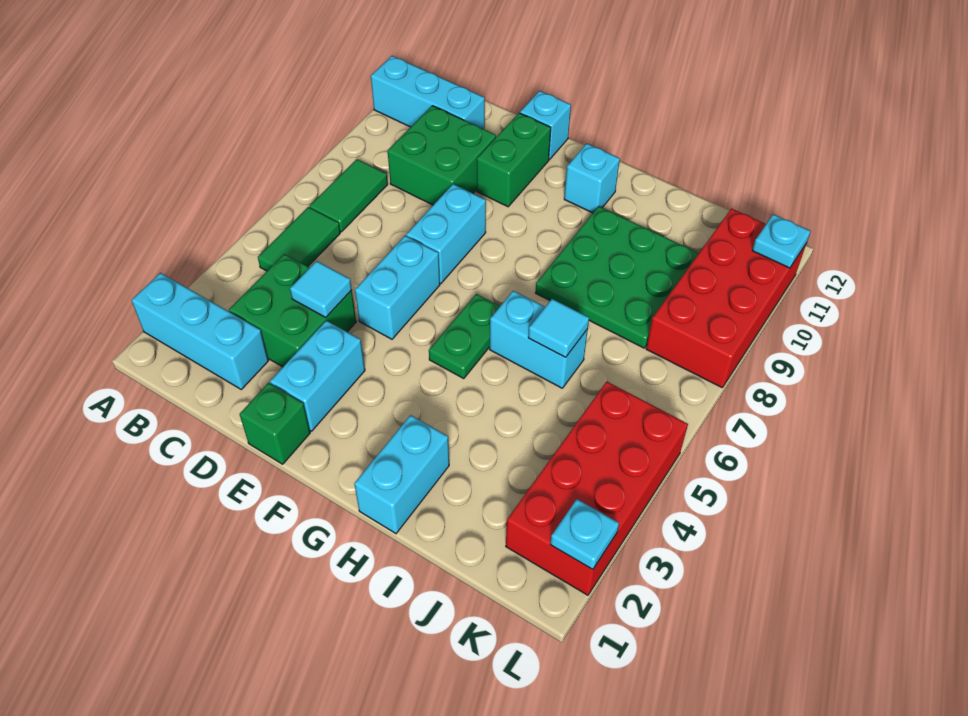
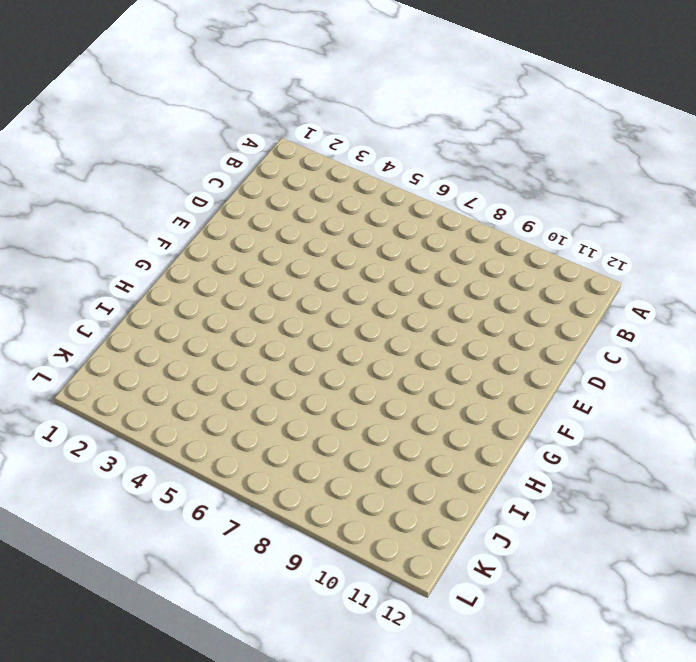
none -> cyan brick A2:C2 level 1
none -> cyan brick A11:C11 level 1
none -> green tile B5:B6 level 1

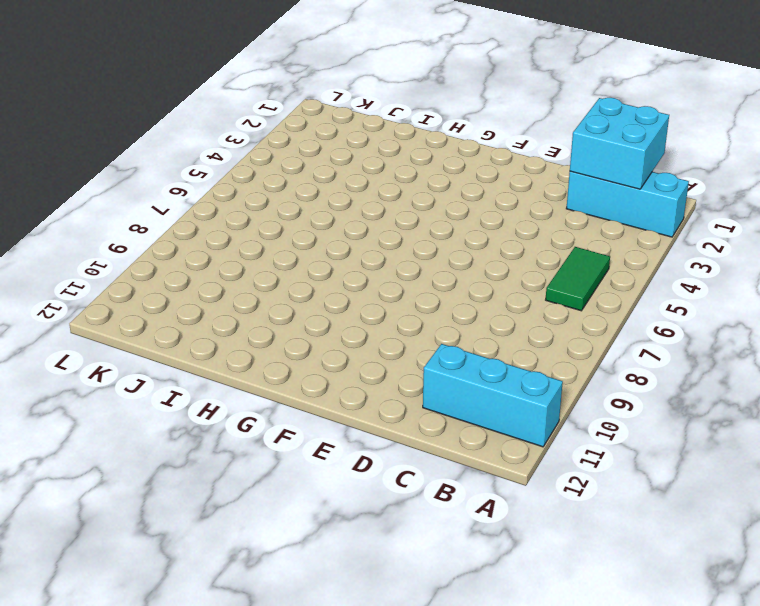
cyan brick B1:C2 level 2 -> none
none -> green tile B7:B8 level 1
none -> green brick C3:D4 level 1
none -> green brick C9:D10 level 1

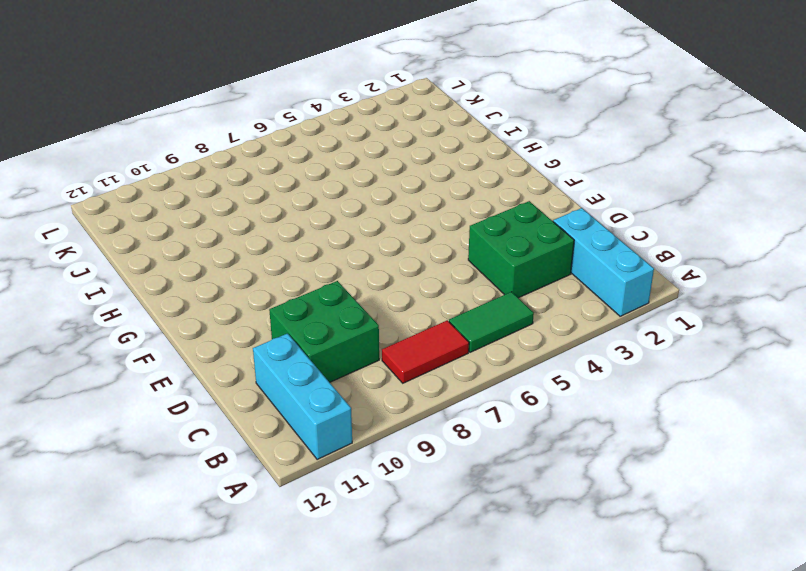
red tile B7:B8 level 1 -> green tile B7:B8 level 1
none -> green brick E1 level 1
none -> cyan brick E2:E3 level 1
none -> cyan brick E5:E6 level 1

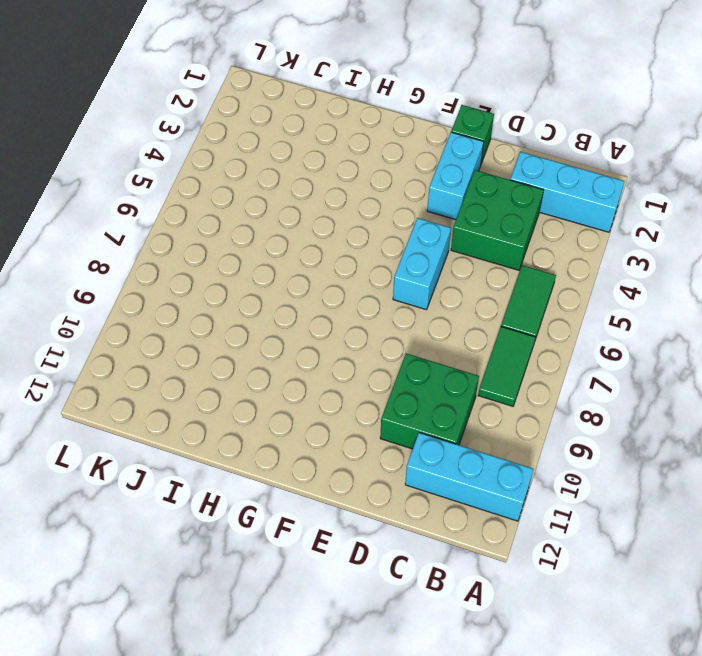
none -> cyan brick E7:E8 level 1
none -> green brick E10:E11 level 1
none -> cyan brick E12 level 1

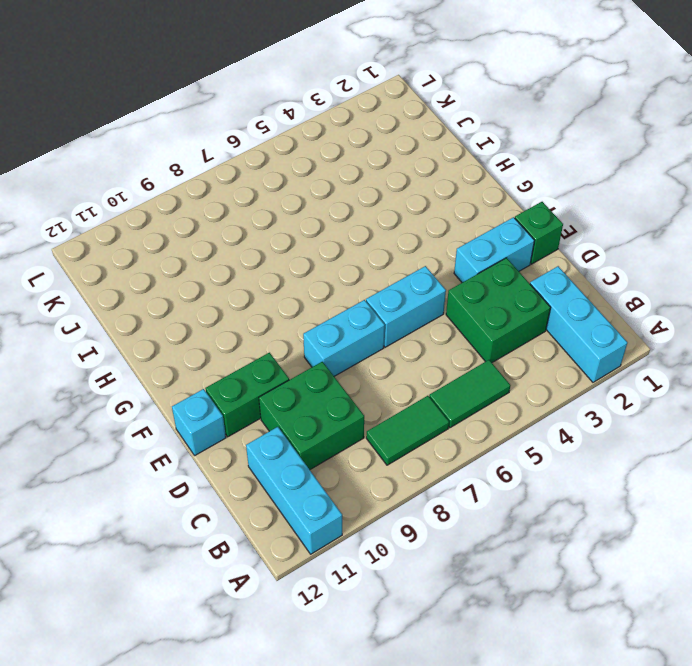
none -> green plate G5:G6 level 1
none -> cyan brick G11 level 1
none -> cyan brick H1:H2 level 1

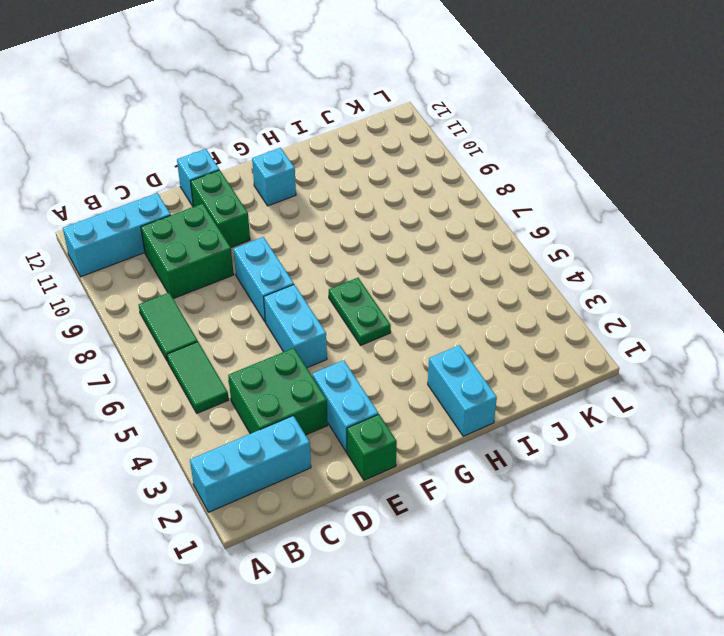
none -> cyan brick H6:I6 level 1
none -> green plate H8:J10 level 1
none -> red brick K2:L5 level 1

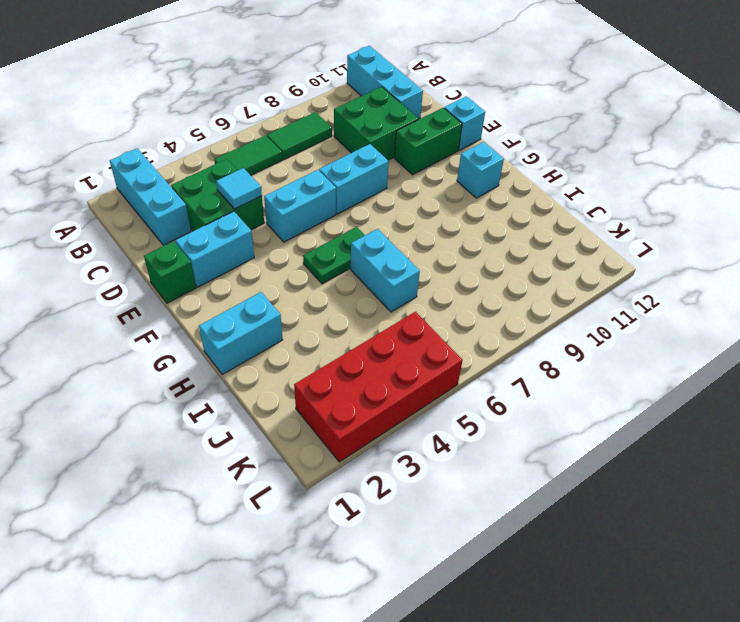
none -> green plate H8:J10 level 1
none -> red brick K8:L11 level 1
none -> cyan tile I6 level 2

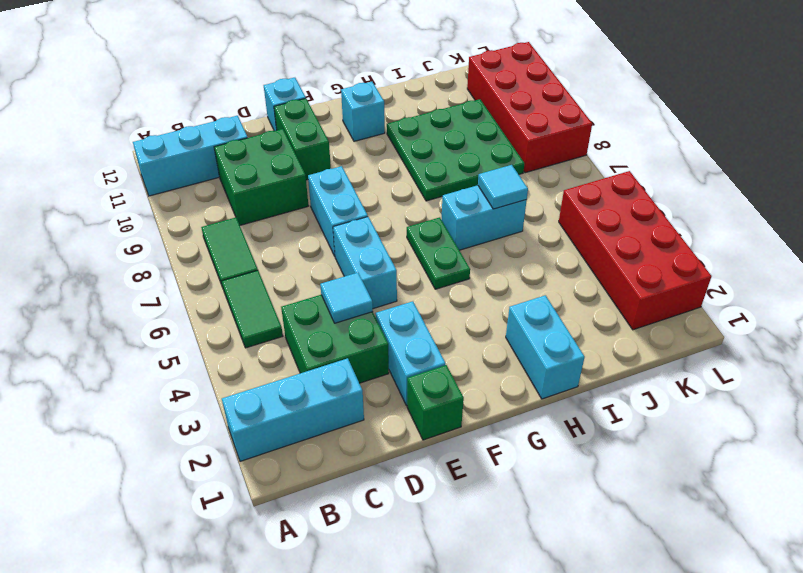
none -> cyan plate L2 level 2
none -> cyan plate L11 level 2

